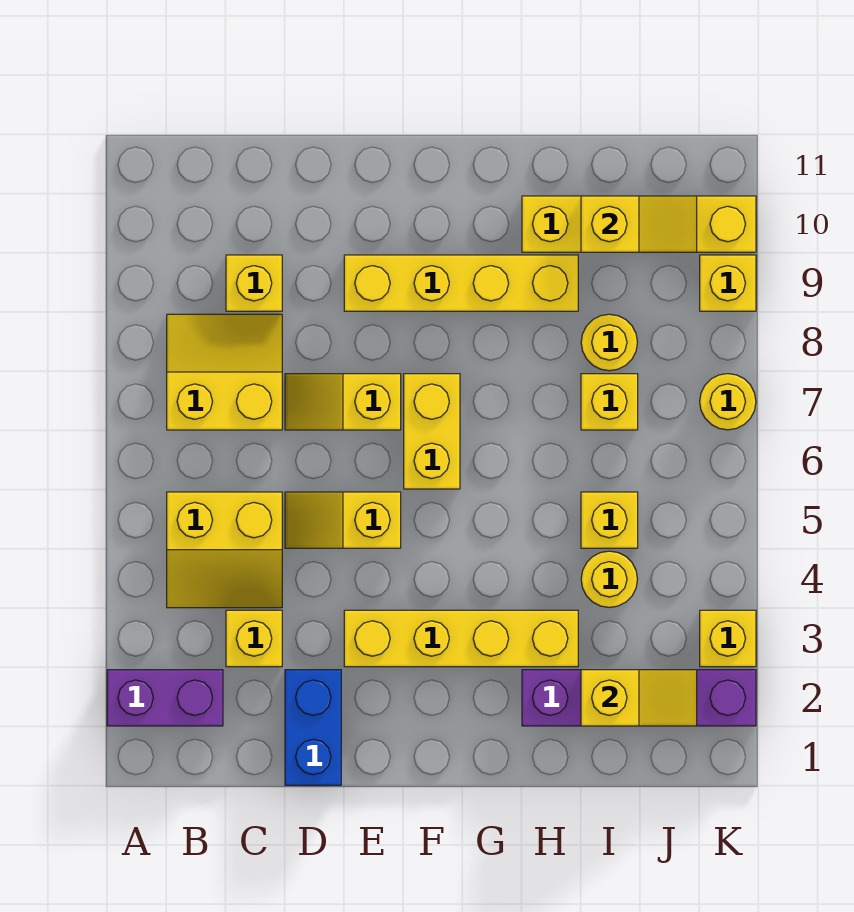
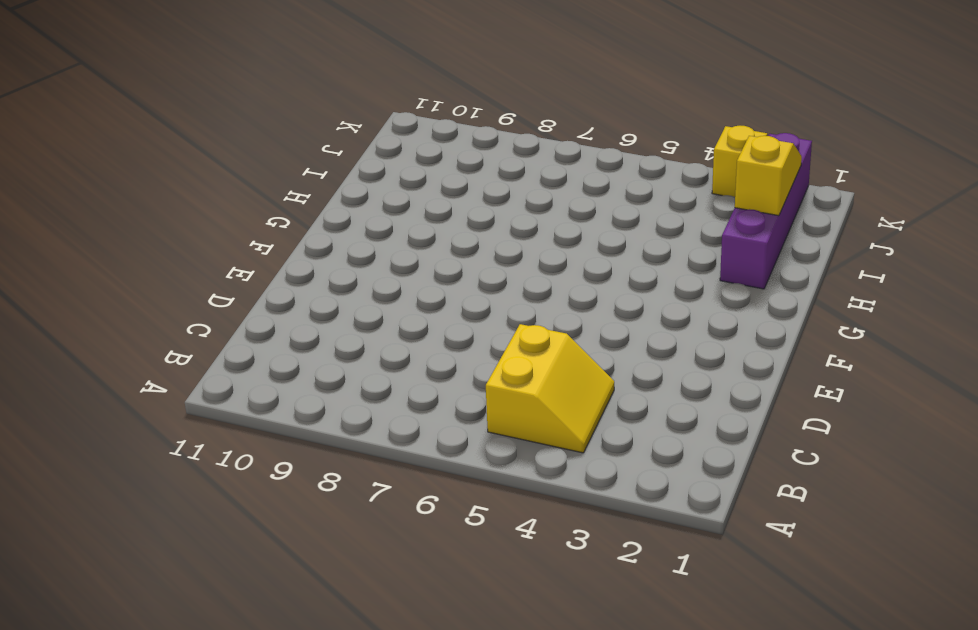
none -> purple brick A2:B2 level 1
none -> yellow slope B7:C8 level 1 top 7
none -> yellow brick C3 level 1

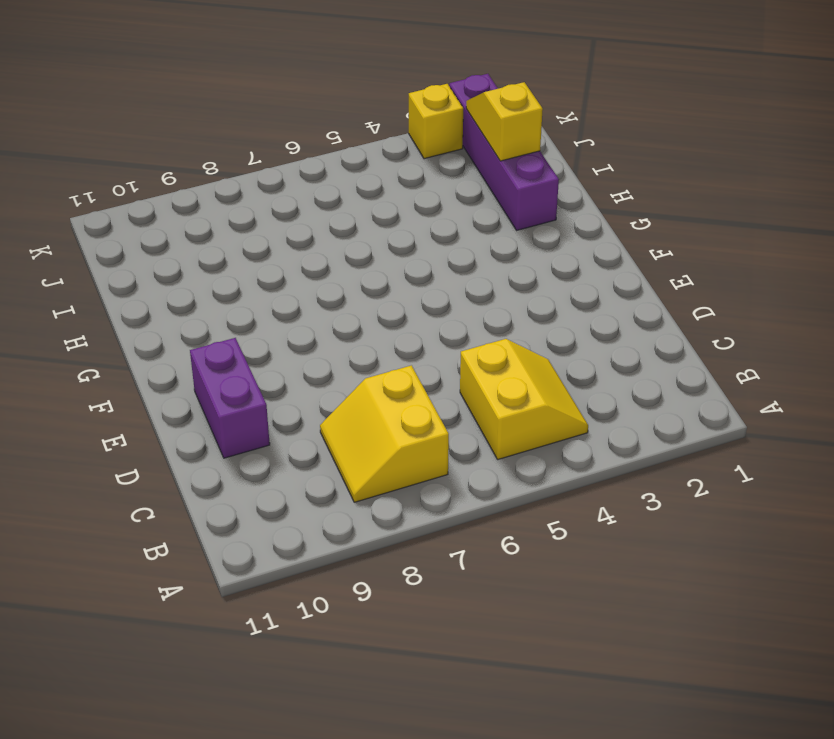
purple brick D10:E10 level 1 -> purple brick A2:B2 level 1
none -> yellow brick C3 level 1
none -> yellow brick C9 level 1
none -> blue brick D1:D2 level 1

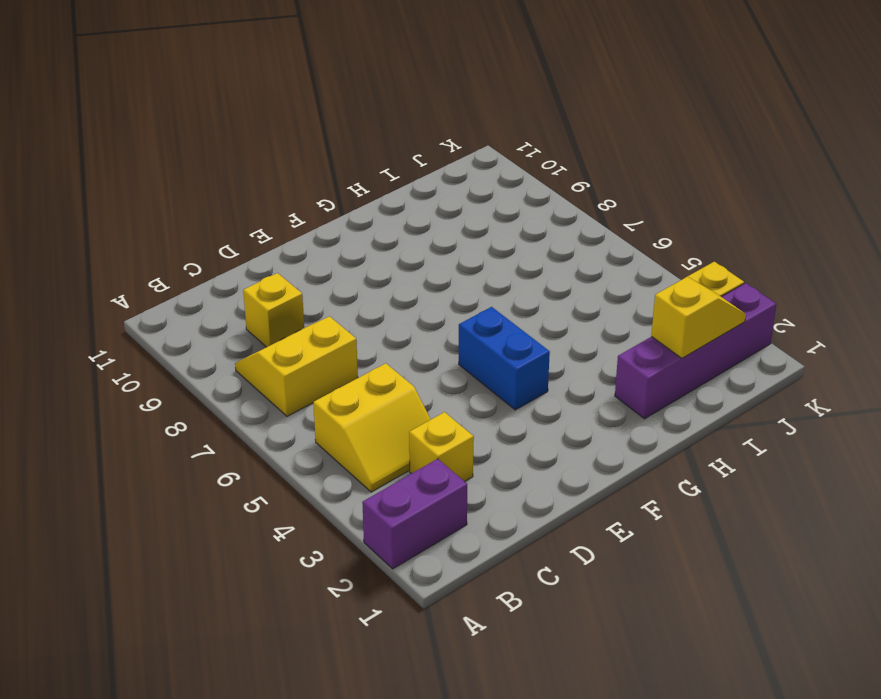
blue brick F4:F5 level 1 -> blue brick D1:D2 level 1
none -> yellow slope D5:E5 level 1 top E
none -> yellow slope D7:E7 level 1 top E
none -> yellow brick E3:H3 level 1

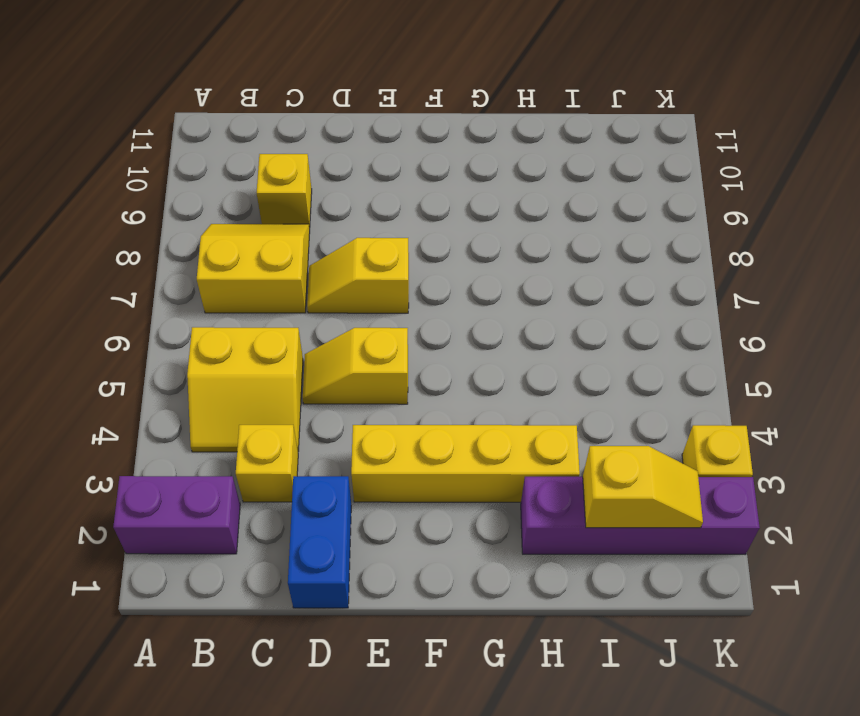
none -> yellow brick E9:H9 level 1
none -> yellow brick F6:F7 level 1
none -> yellow brick H10:K10 level 1

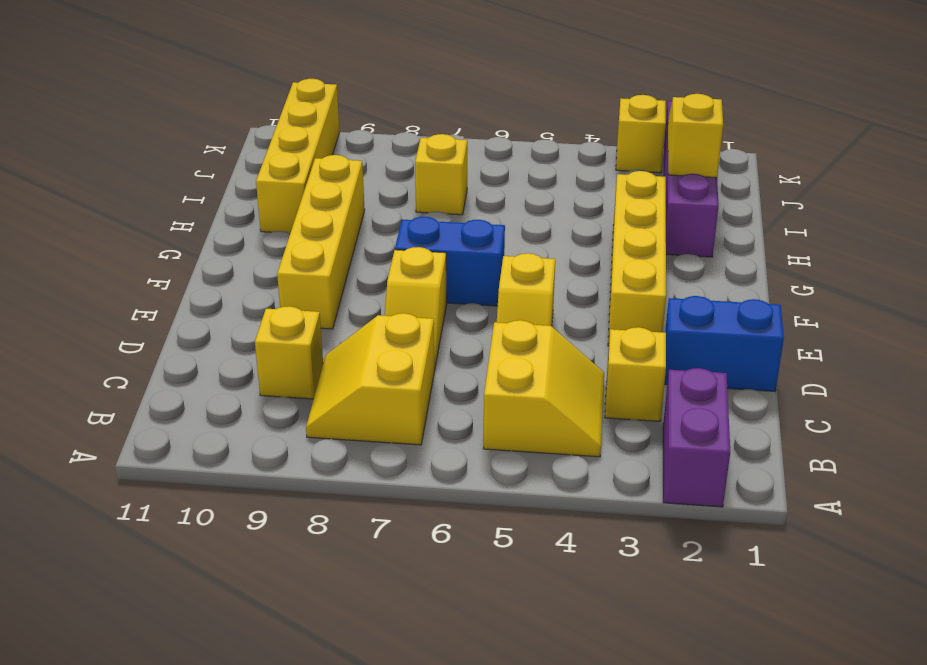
blue brick F6:F7 level 1 -> yellow brick F6:F7 level 1
none -> yellow round brick I4 level 1
none -> yellow brick I5 level 1
none -> yellow round brick I8 level 1

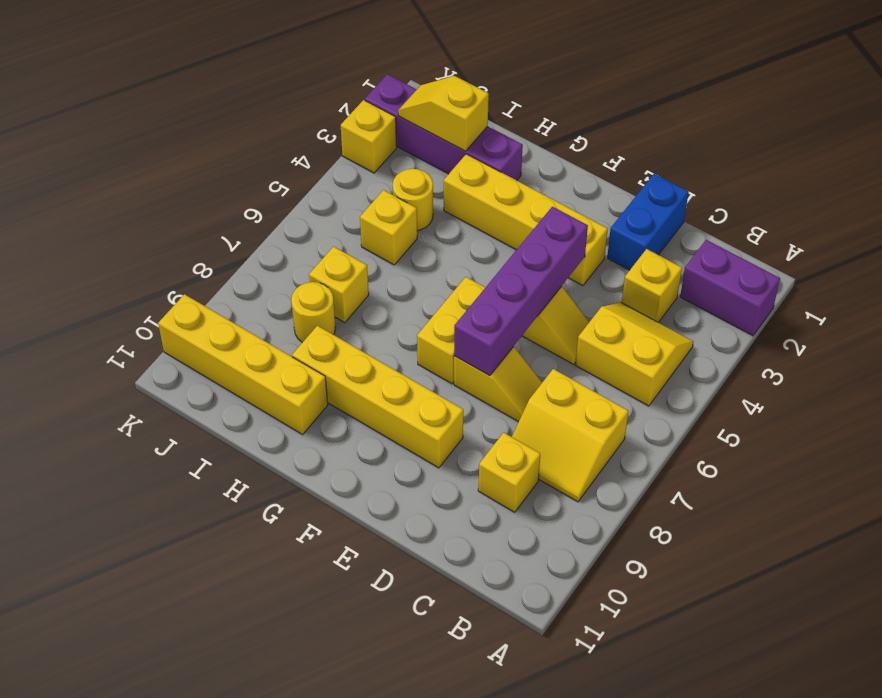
purple brick E4:E7 level 2 -> none
none -> yellow round brick K7 level 1
none -> yellow brick K9 level 1
none -> yellow slope I10:J10 level 2 top I

